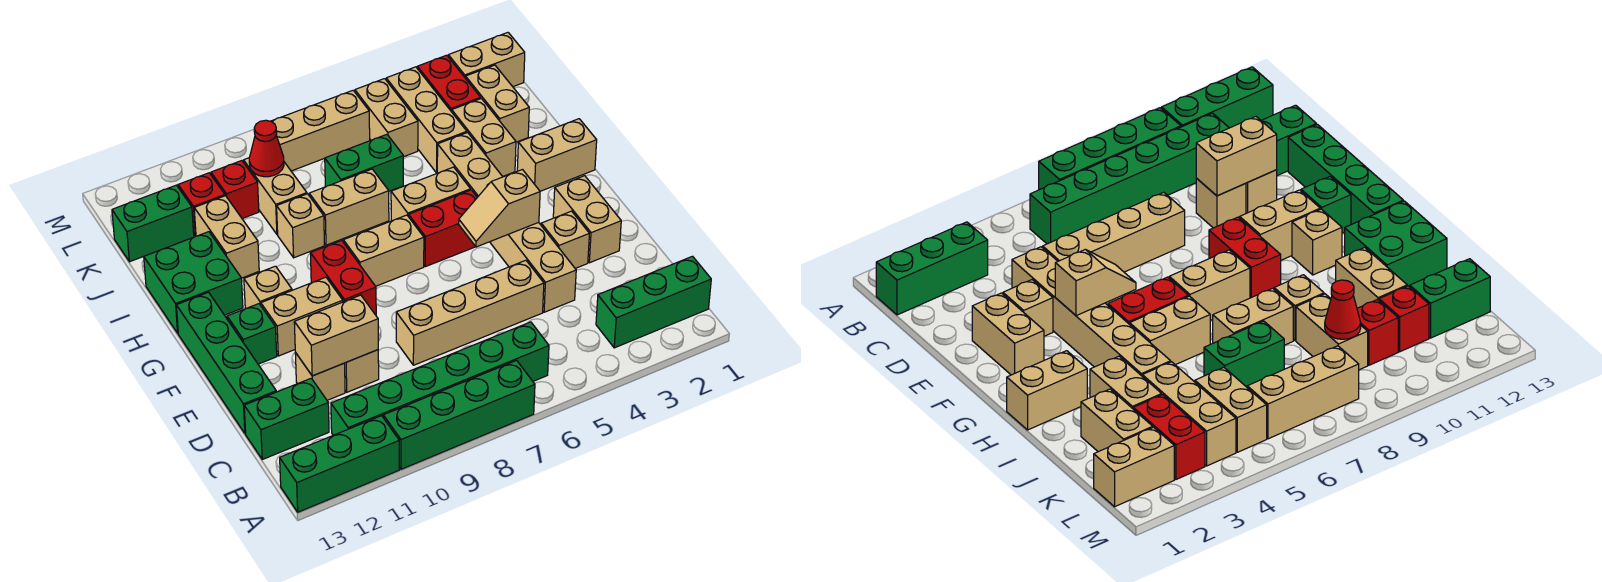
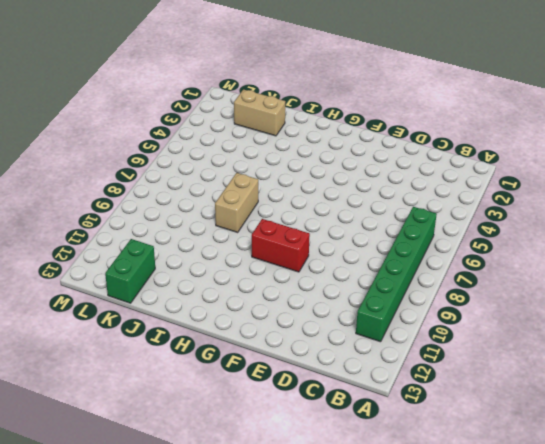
none -> green brick A7:A10 level 1
none -> green brick A11:A13 level 1
none -> green brick B1:B3 level 1
none -> green brick C12:C13 level 1

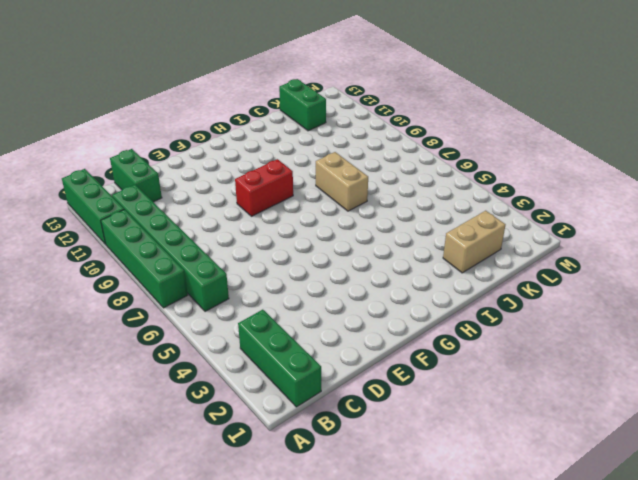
none -> tan brick D4:I4 level 1
none -> tan brick D5:D8 level 1
none -> tan brick D10 level 1
none -> tan brick D11 level 1

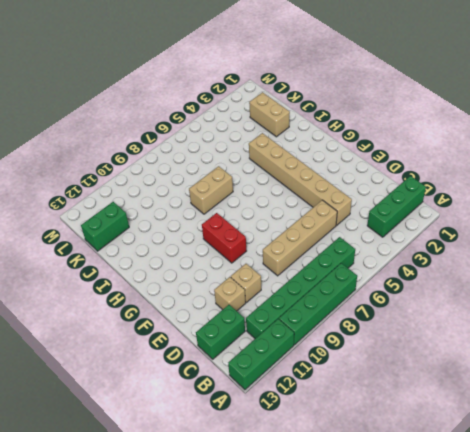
none -> green brick D13:G13 level 1
none -> tan brick E2:F2 level 1
none -> tan brick E3 level 1
none -> tan brick F10:F11 level 1

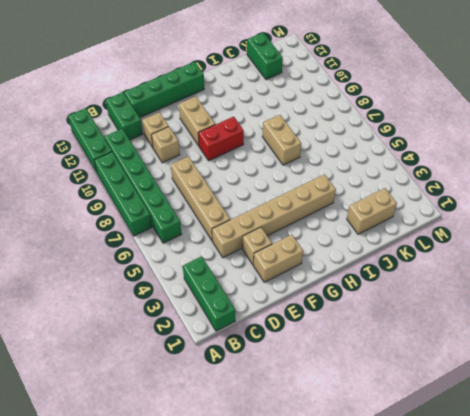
none -> green brick F12 level 1
none -> red brick G5:G6 level 1
none -> tan brick G7:G8 level 1
none -> tan brick G11 level 1

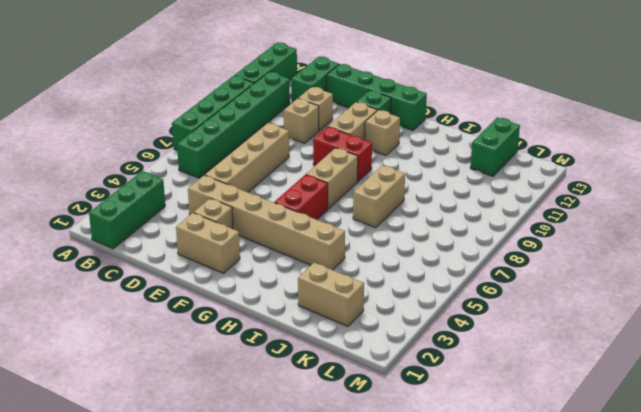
none -> tan brick H1:H2 level 1
none -> tan brick H5:H6 level 1
none -> green brick H12:I13 level 1
none -> tan brick I3:J3 level 1

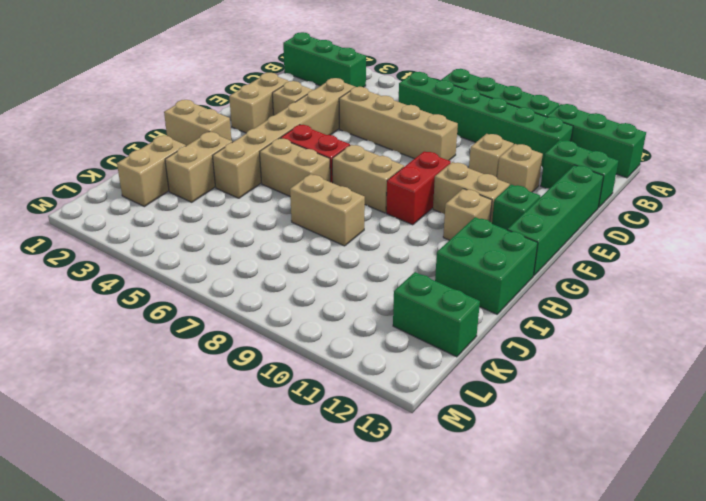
none -> tan brick I9 level 1
none -> tan brick I11:J11 level 1
none -> tan brick J4:L4 level 1
none -> green brick J6:J7 level 1

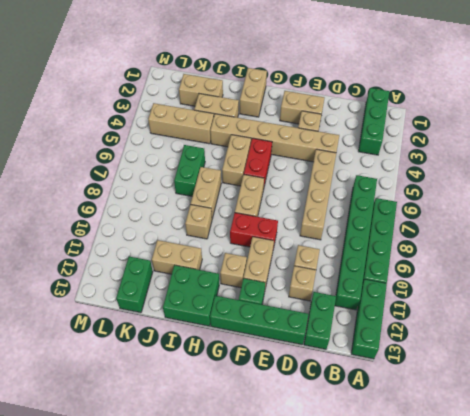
none -> tan brick J9:K9 level 1
none -> red brick K3:L3 level 1
none -> tan brick K5:L5 level 1
none -> red brick K10 level 1

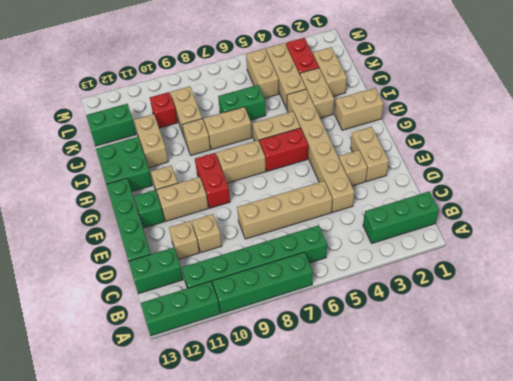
none -> red brick K11 level 1
none -> tan brick L1:L2 level 1
none -> tan brick L6:L8 level 1
none -> tan brick D10:D11 level 2

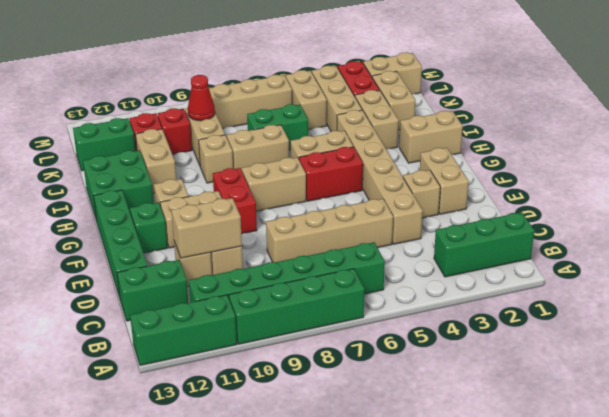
none -> tan slope F4:F5 level 2 top 4

